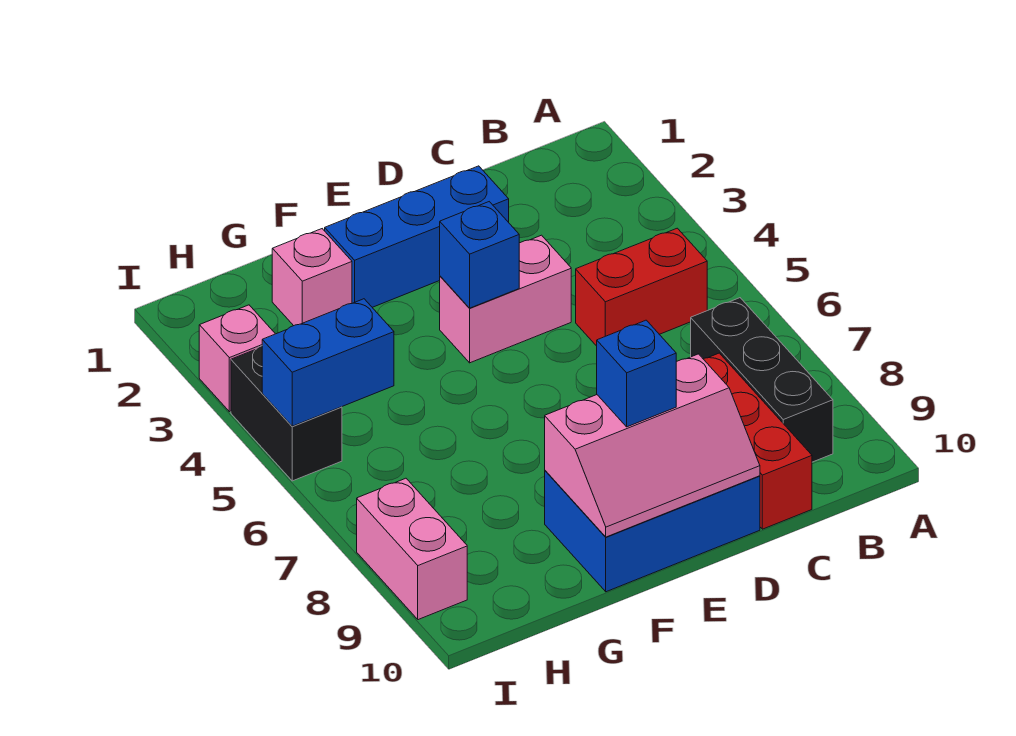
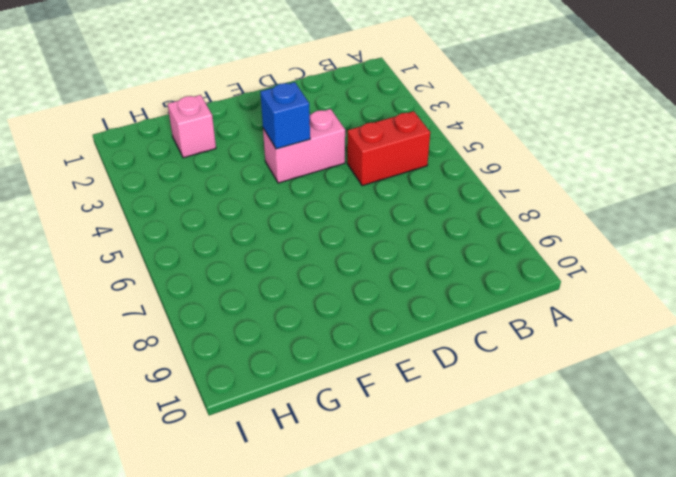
none -> black brick B7:B9 level 1
none -> red brick C8:C10 level 1
none -> blue brick D2:F2 level 1

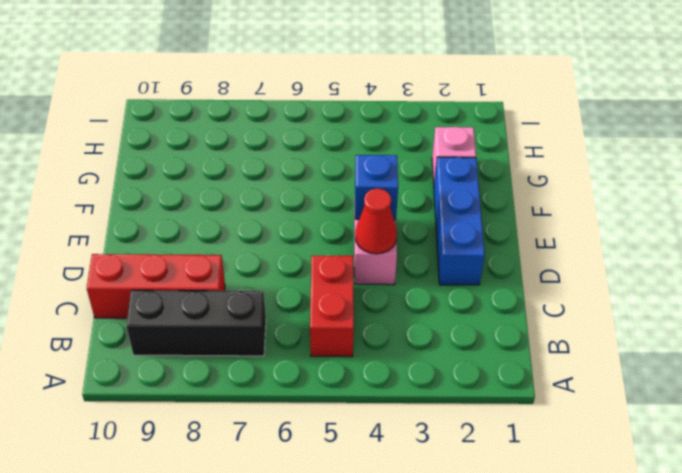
red cone D4 level 2 -> none
none -> blue brick D9:F10 level 1
none -> pink brick I3 level 1
none -> black brick I4:I5 level 1

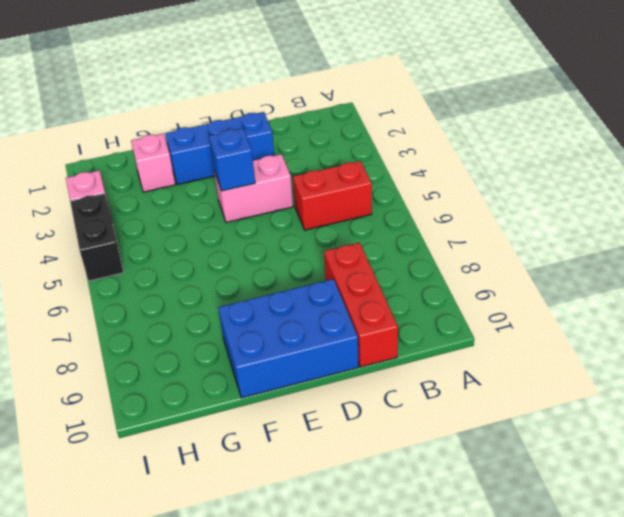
none -> black brick B7:B9 level 1
none -> pink brick I8:I9 level 1
none -> pink slope D9:F10 level 2 top 9

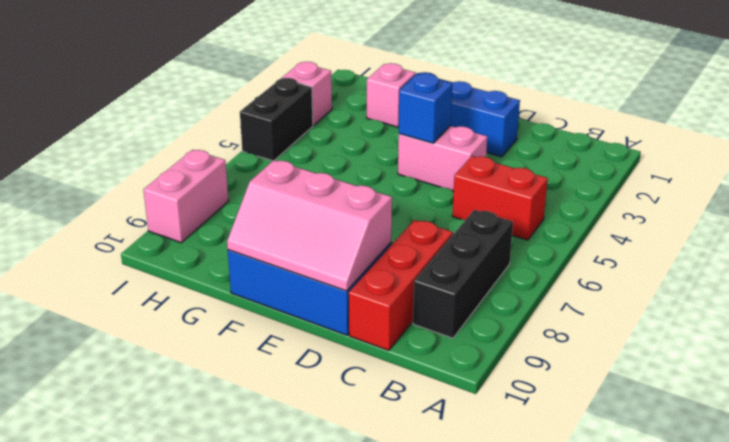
none -> blue brick H5:I5 level 2
none -> blue brick E9 level 3

